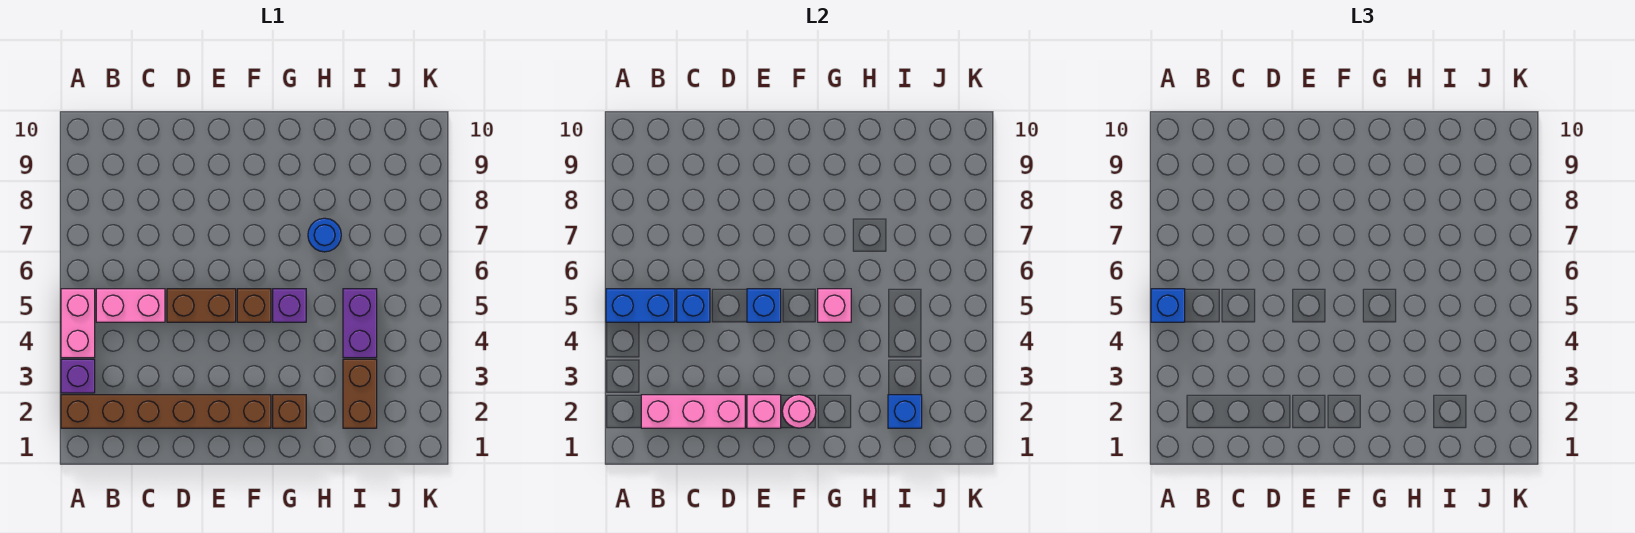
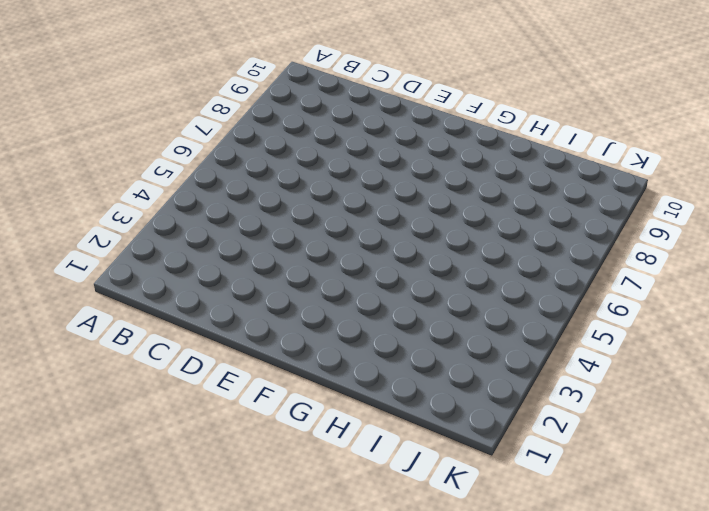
none -> brown brick A2:F2 level 1
none -> purple brick A3 level 1
none -> pink brick A4:A5 level 1

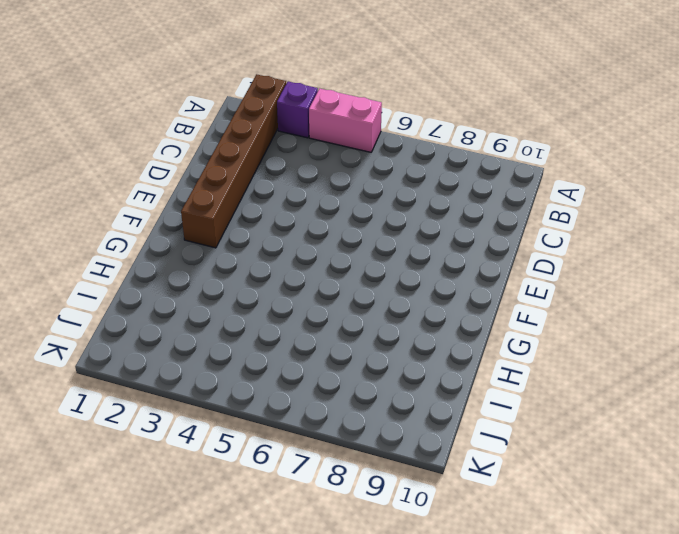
none -> pink brick B5:C5 level 1
none -> brown brick D5:E5 level 1
none -> brown brick F5 level 1

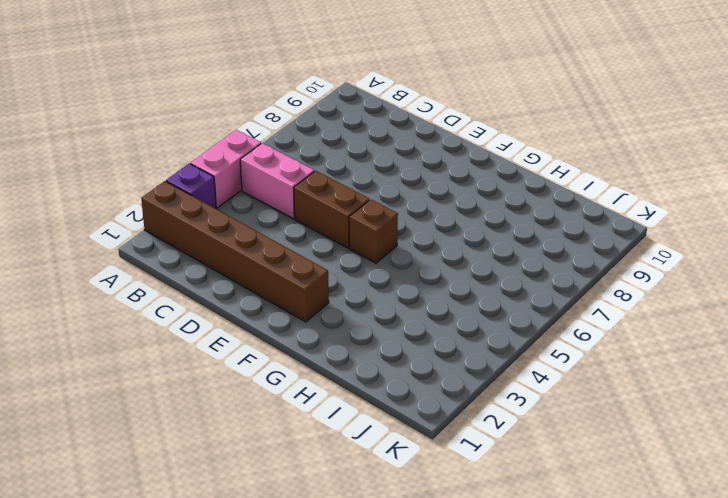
none -> brown brick G2 level 1
none -> purple brick G5 level 1
none -> blue round brick H7 level 1

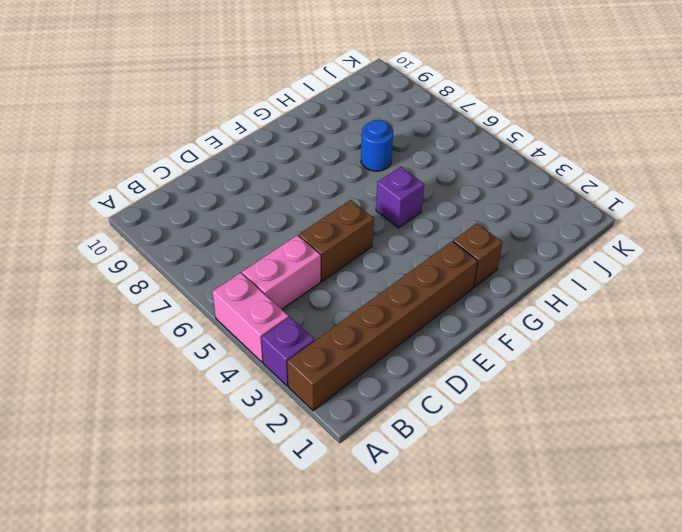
none -> brown brick F5 level 1
none -> brown brick I2:I3 level 1
none -> purple brick I4:I5 level 1

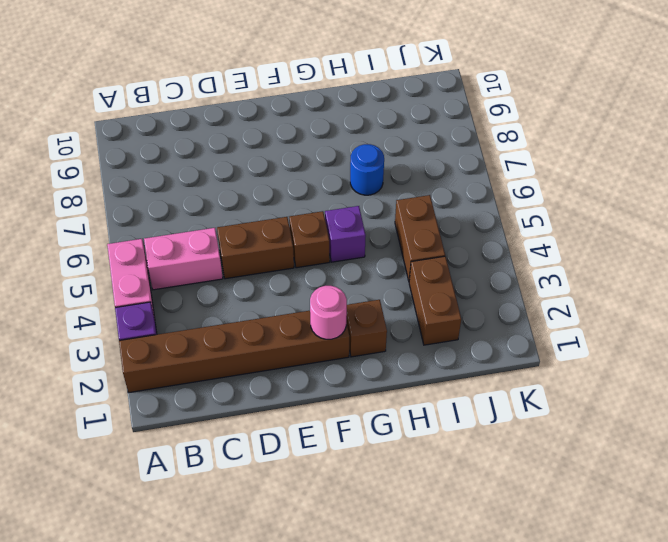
brown brick I4:I5 level 1 -> purple brick I4:I5 level 1
none -> blue brick A5:B5 level 2
none -> pink brick B2:D2 level 2
none -> blue brick C5 level 2

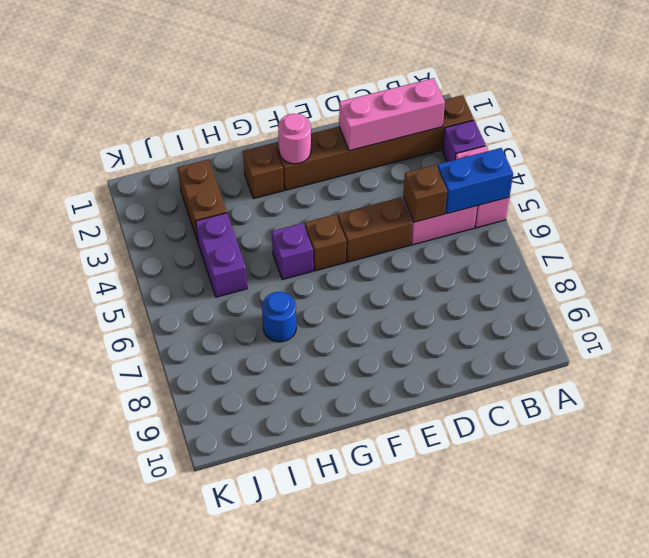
brown brick C5 level 2 -> blue brick C5 level 2
none -> pink brick E2 level 2
none -> blue brick E5 level 2
none -> pink brick G5 level 2

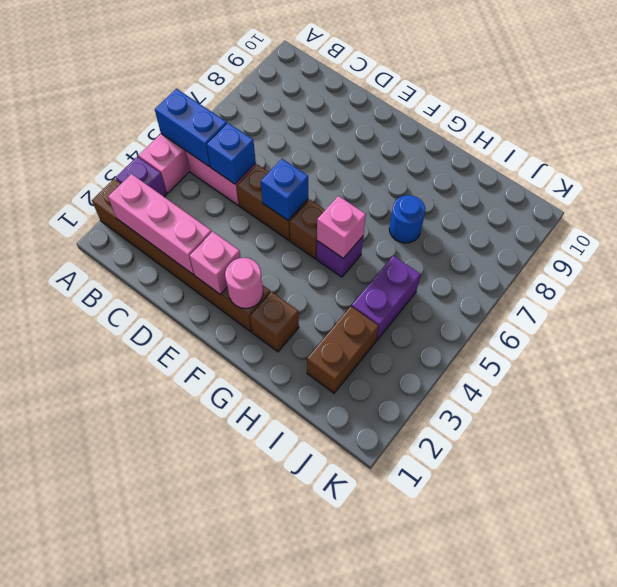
none -> blue brick I2 level 2
none -> blue brick A5 level 3

